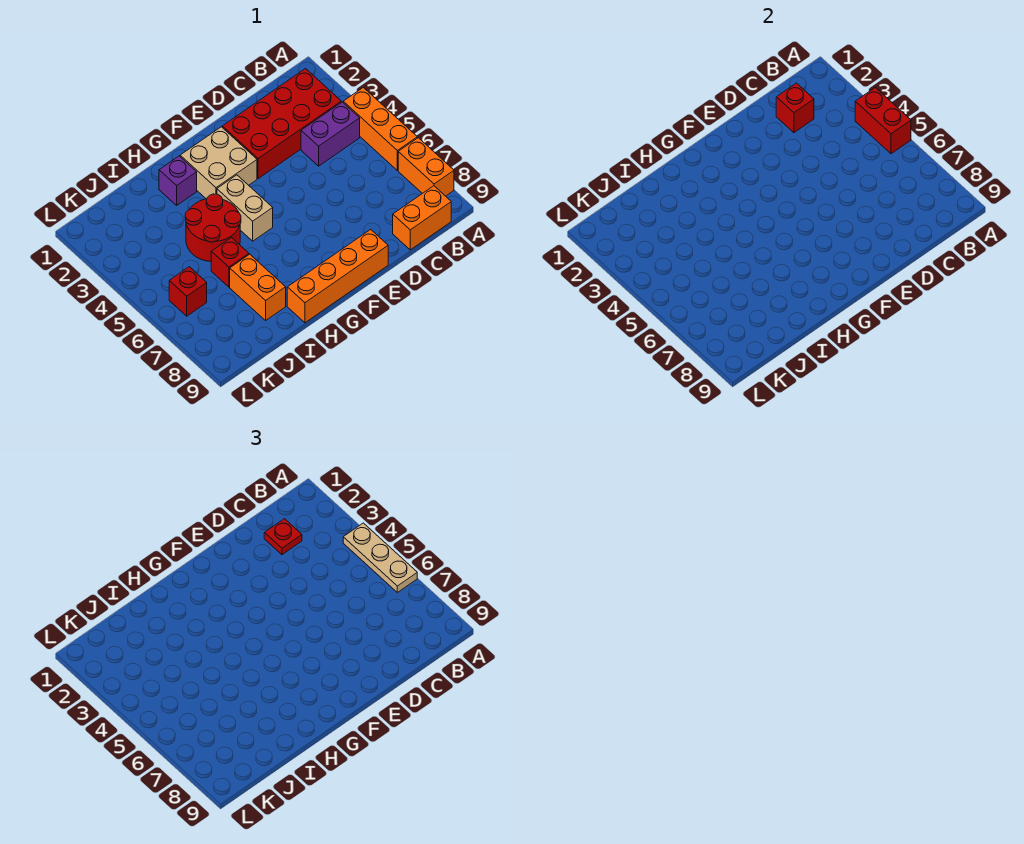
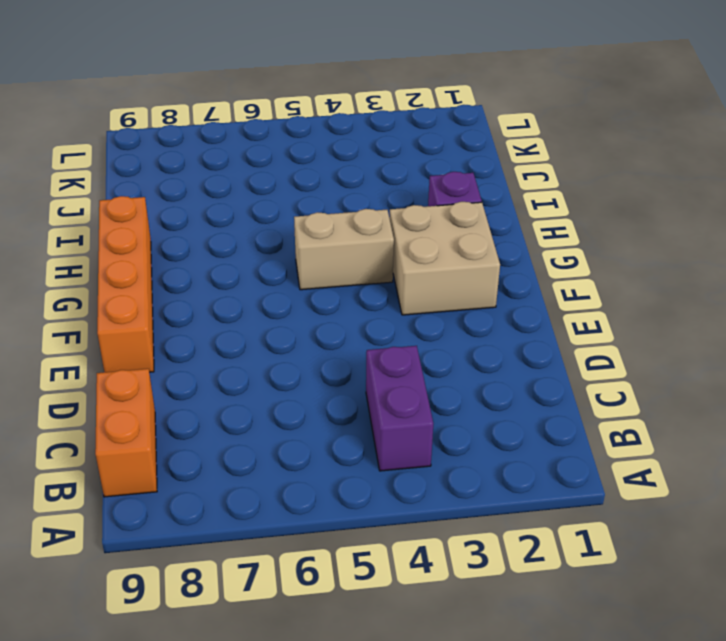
none -> orange brick A4:A6 level 1
none -> orange brick A7:A8 level 1
none -> red brick B2:E3 level 1

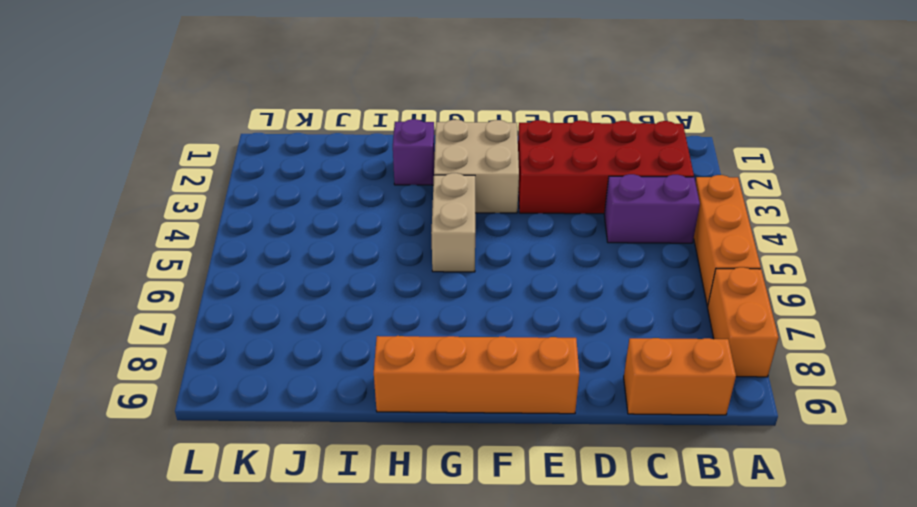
none -> red round brick H4:I5 level 1
none -> red brick I6 level 1
none -> orange brick I7:I8 level 1

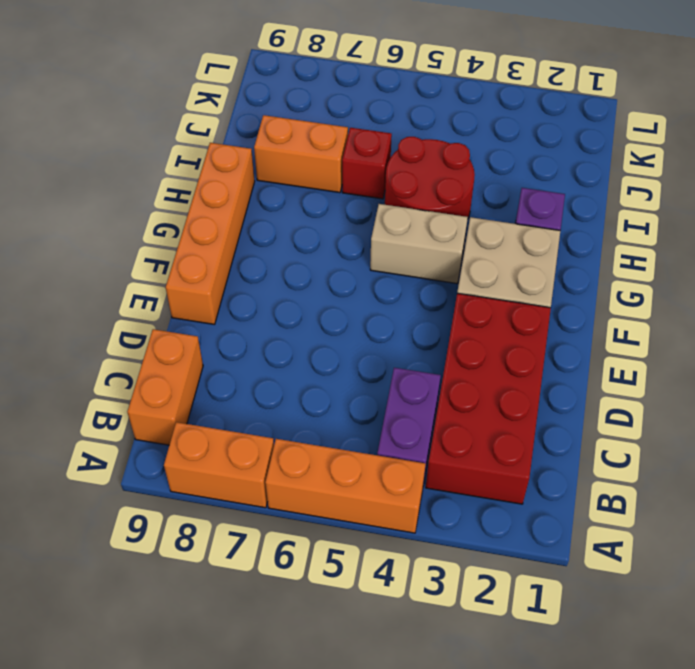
none -> red brick K6 level 1
none -> red brick A4:A5 level 2
none -> red brick C2 level 2

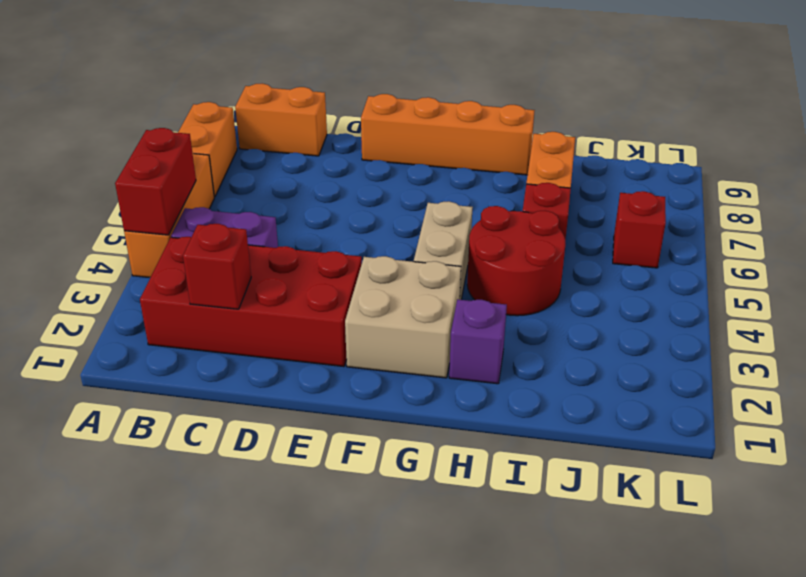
none -> tan plate A4:A6 level 3
none -> red plate C2 level 3

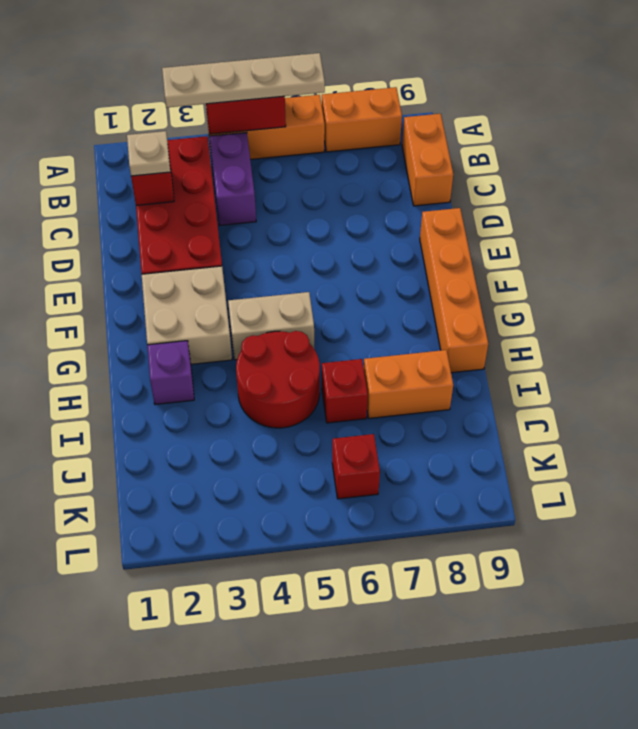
tan plate A3:A6 level 3 -> tan plate A4:A6 level 3
tan plate C2 level 3 -> red plate C2 level 3

